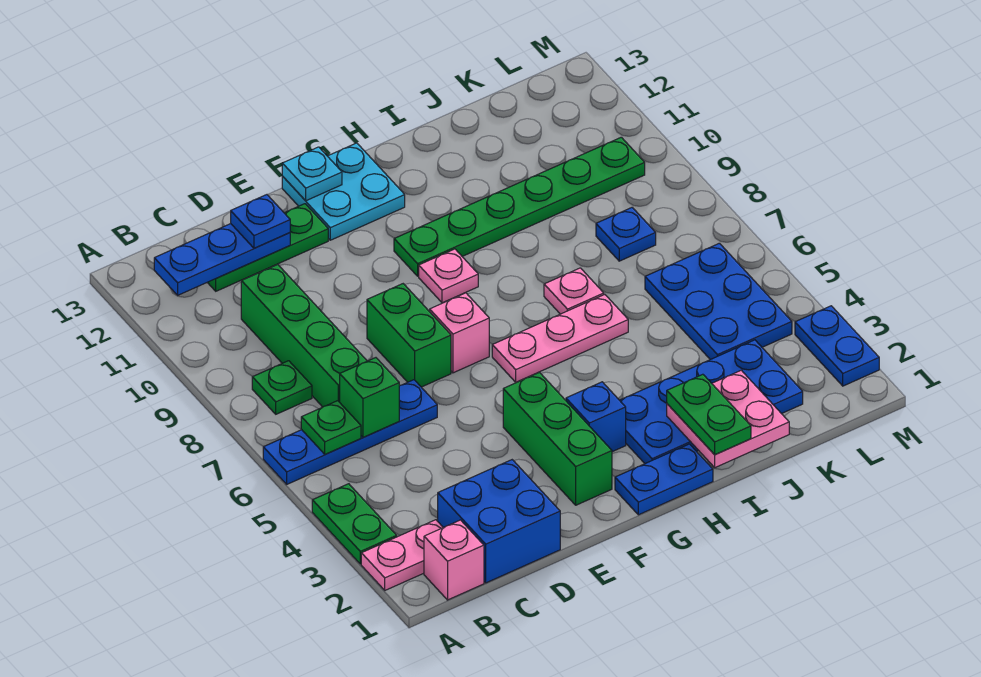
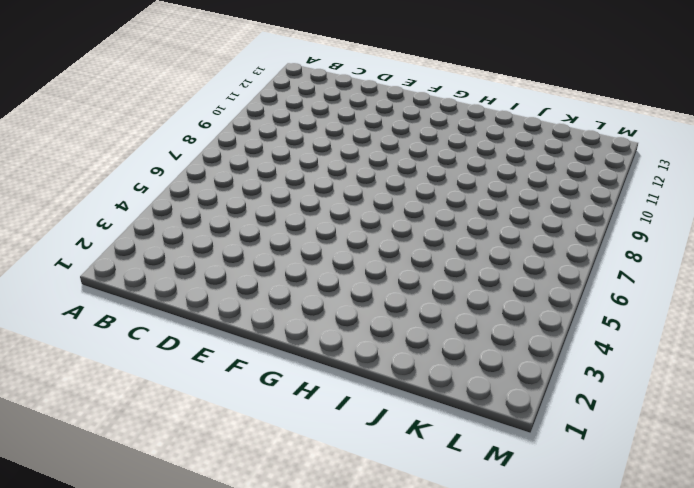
none -> pink plate A2:B2 level 1
none -> green plate A3:A4 level 1
none -> blue plate A6:D6 level 1

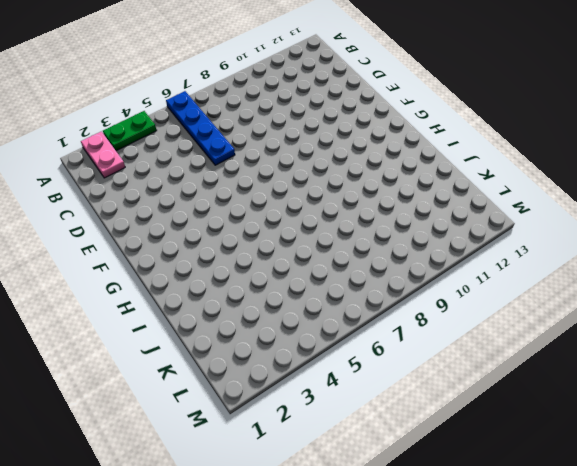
none -> pink brick B1 level 1
none -> green plate B8 level 1
none -> blue brick C1:D2 level 1

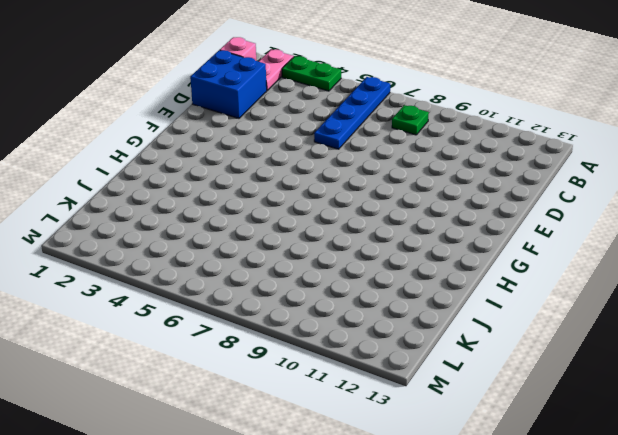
none -> green brick C7:C10 level 1
none -> green plate C12:E12 level 1
none -> green brick E7:E8 level 1

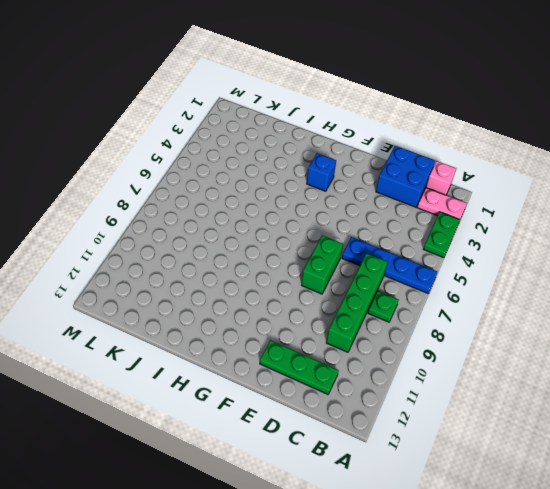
none -> green brick F2:F4 level 1
none -> pink brick F7 level 1
none -> cyan plate F12:G13 level 1

